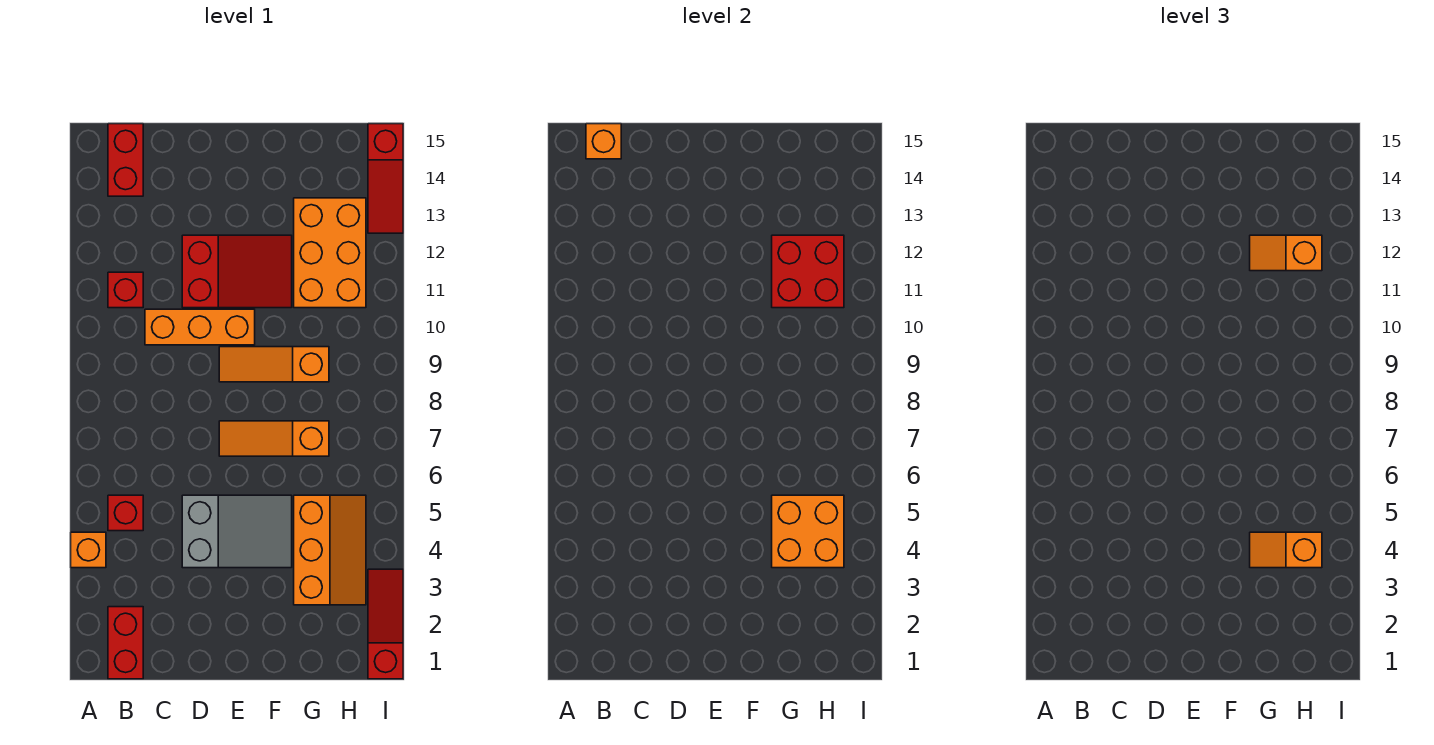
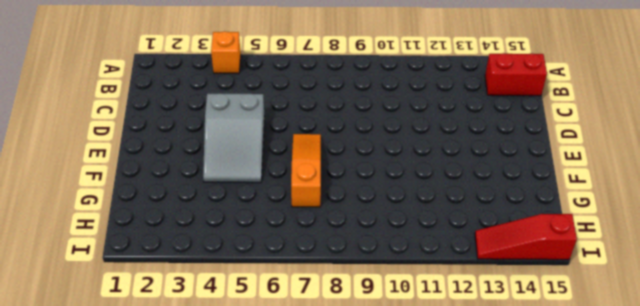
none -> red brick B1:B2 level 1
none -> red brick B5 level 1
none -> red brick B11 level 1

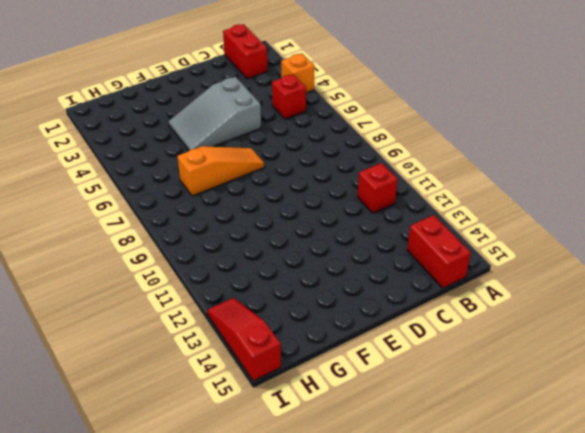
none -> orange brick C10:E10 level 1
none -> red slope D11:F12 level 1 top D
none -> orange slope E9:G9 level 1 top G

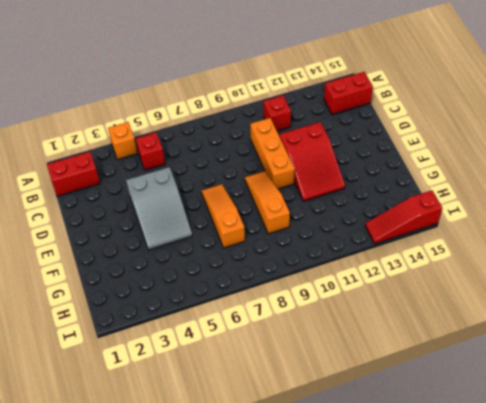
none -> orange slope G3:H5 level 1 top G
none -> orange brick G11:H13 level 1
none -> red slope I1:I3 level 1 top 1

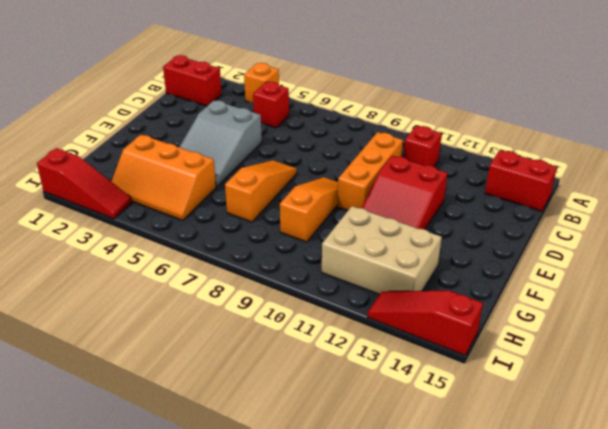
tan brick G11:H13 level 1 -> orange brick G11:H13 level 1
none -> orange brick B15 level 2
none -> orange brick G4:H5 level 2
none -> red brick G11:H12 level 2

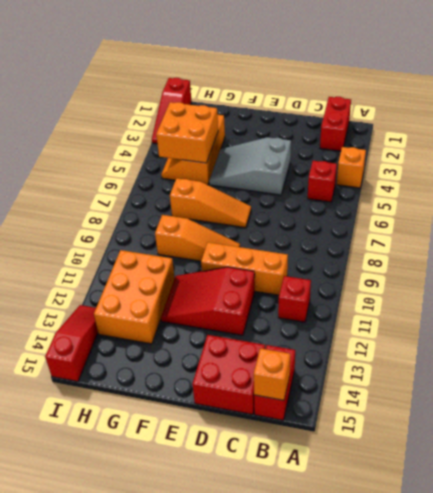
red brick C14:D15 level 1 -> red brick G11:H12 level 2
none -> orange slope G4:H4 level 3 top H
none -> orange slope G12:H12 level 3 top H

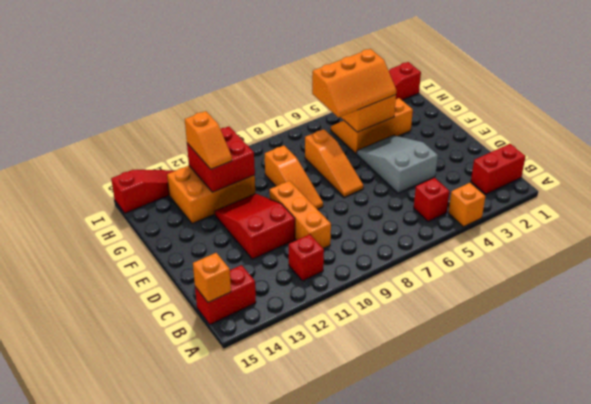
orange slope G4:H6 level 3 top H -> orange slope G4:H4 level 3 top H

